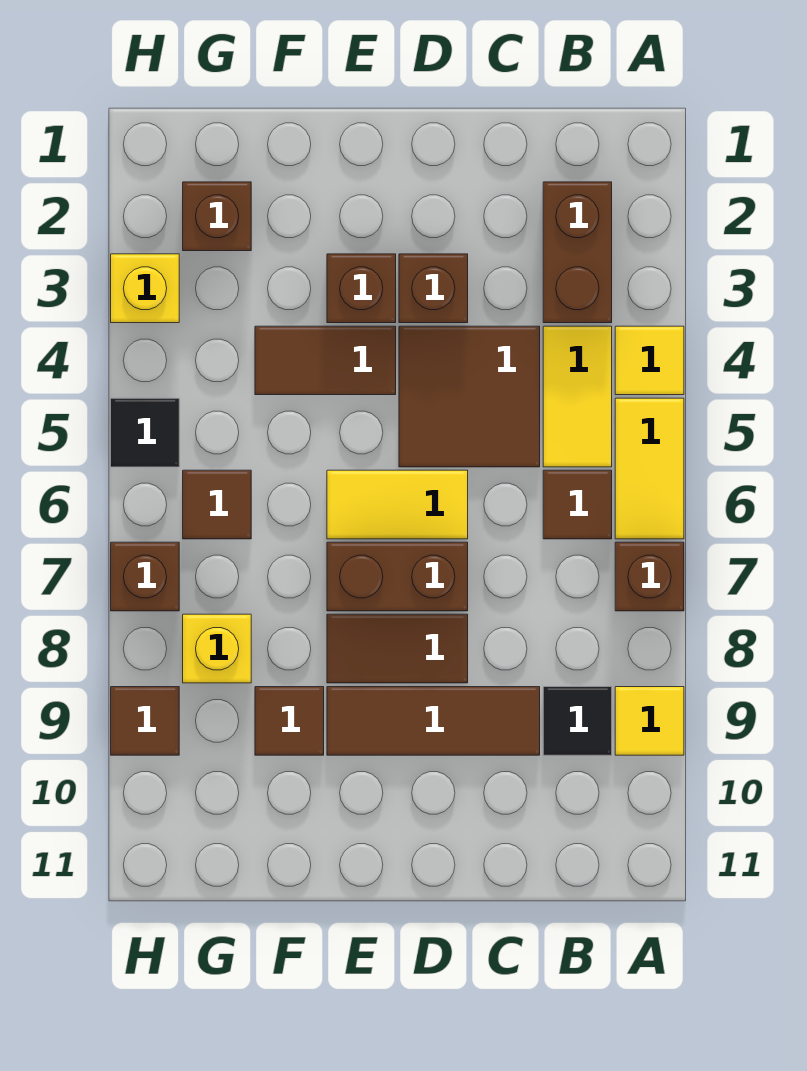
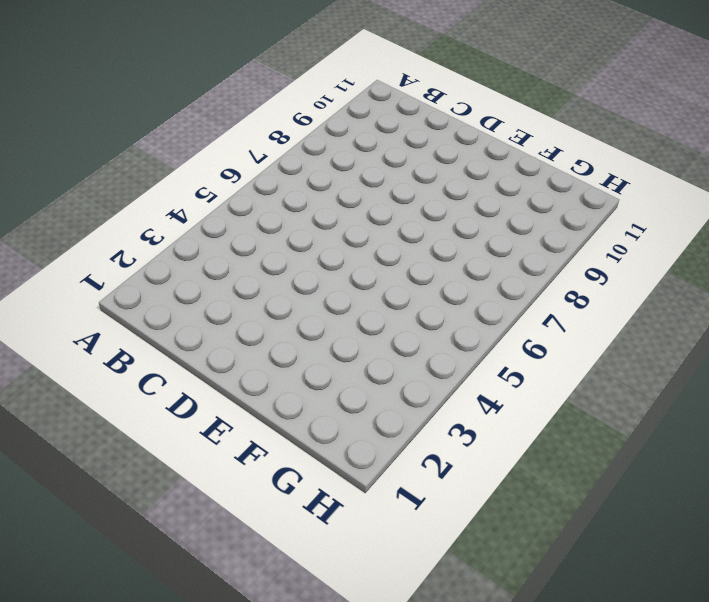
none -> yellow tile A4 level 1
none -> yellow tile A5:A6 level 1
none -> brown brick A7 level 1

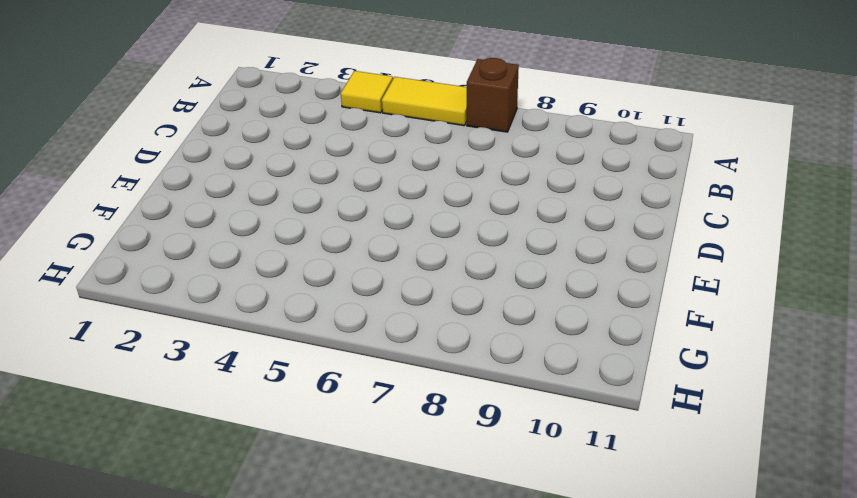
none -> yellow tile A9 level 1
none -> brown brick B2:B3 level 1
none -> yellow tile B4:B5 level 1

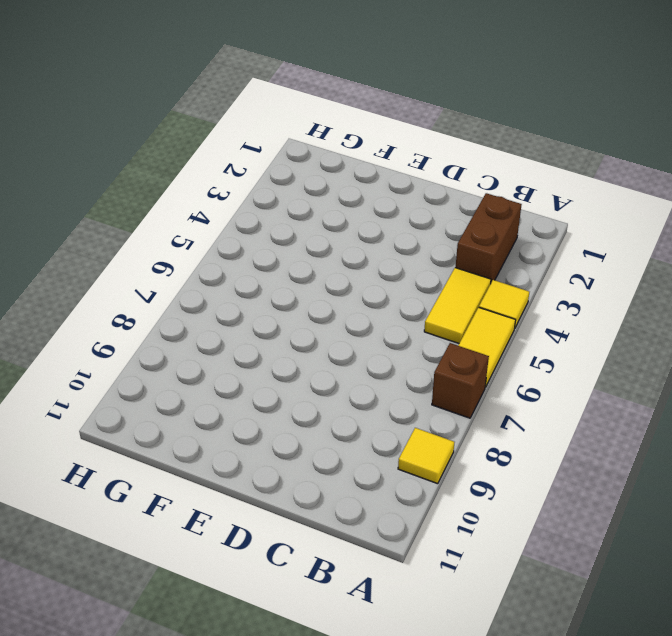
none -> brown tile B6 level 1
none -> black tile B9 level 1
none -> brown tile C4:D5 level 1

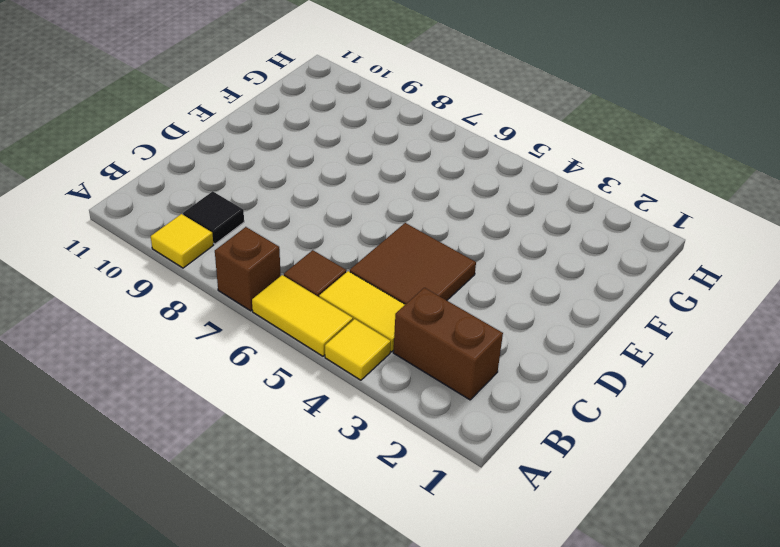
none -> brown tile C9:E9 level 1
none -> brown brick D3 level 1
none -> yellow tile D6:E6 level 1

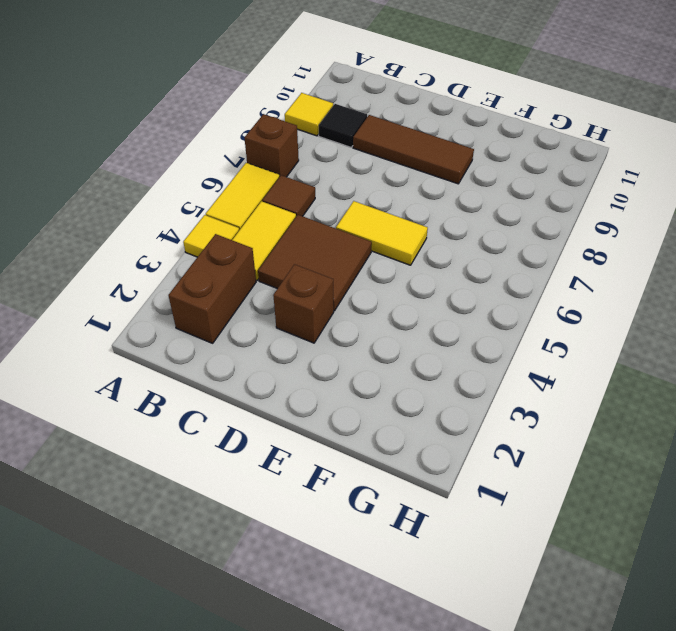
none -> brown brick D7:E7 level 1
none -> brown tile D8:E8 level 1
none -> brown brick E3 level 1

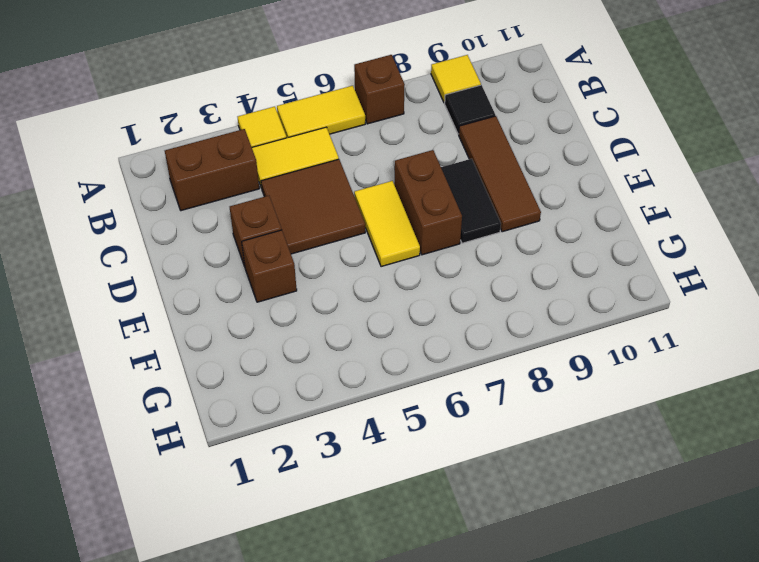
black tile D8:E8 level 1 -> brown tile D8:E8 level 1
none -> brown tile B6 level 1
none -> brown tile E4:F4 level 1
none -> brown tile F9 level 1

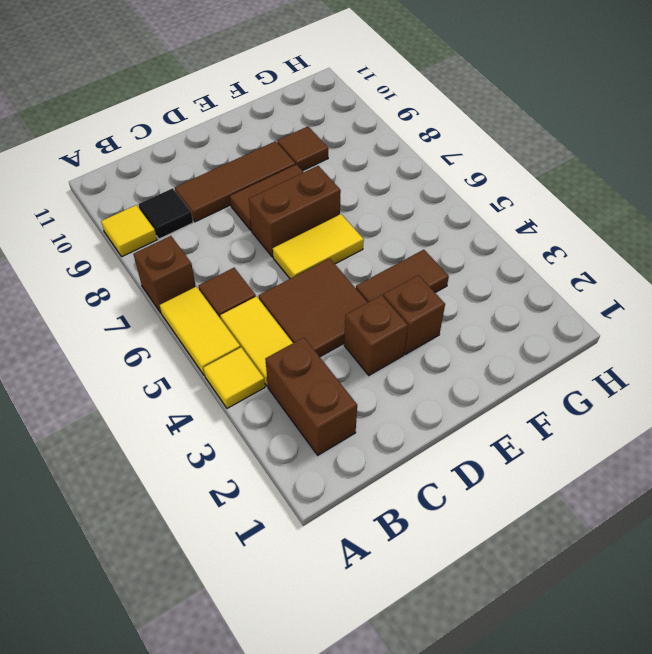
none -> brown brick G2 level 1
none -> brown tile G6 level 1
none -> yellow brick G8 level 1

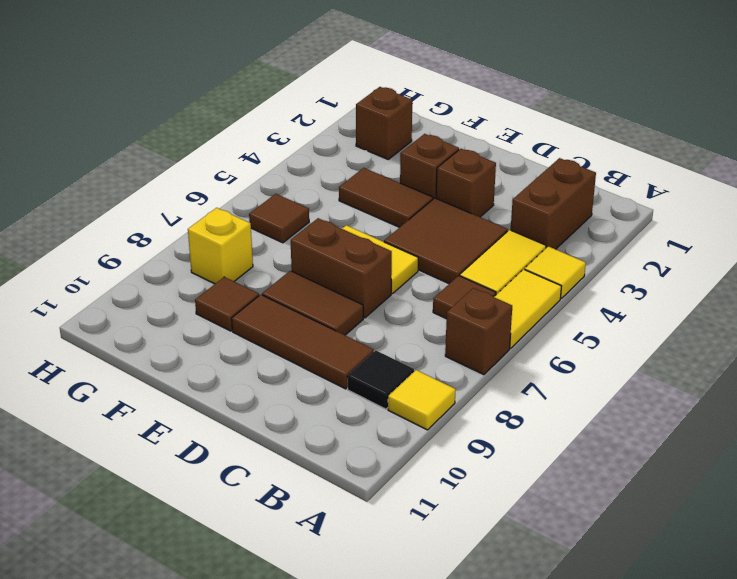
none -> yellow brick H3 level 1
none -> black tile H5 level 1
none -> brown brick H7 level 1

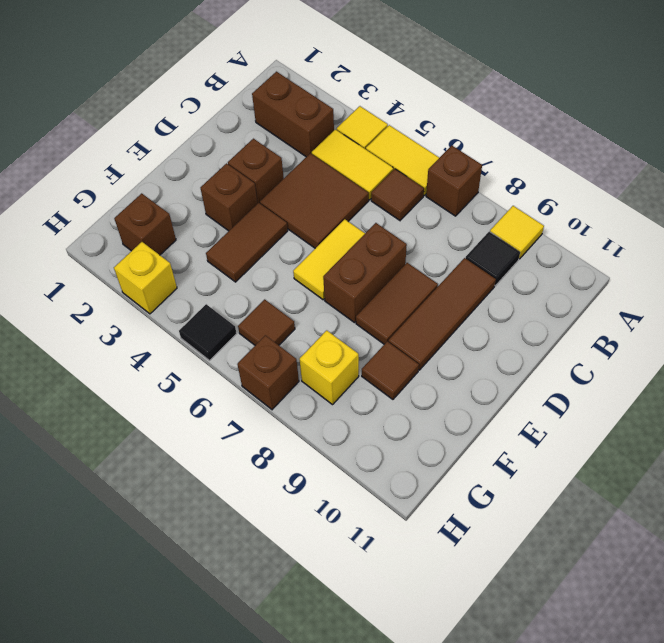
none -> brown tile H9 level 1

